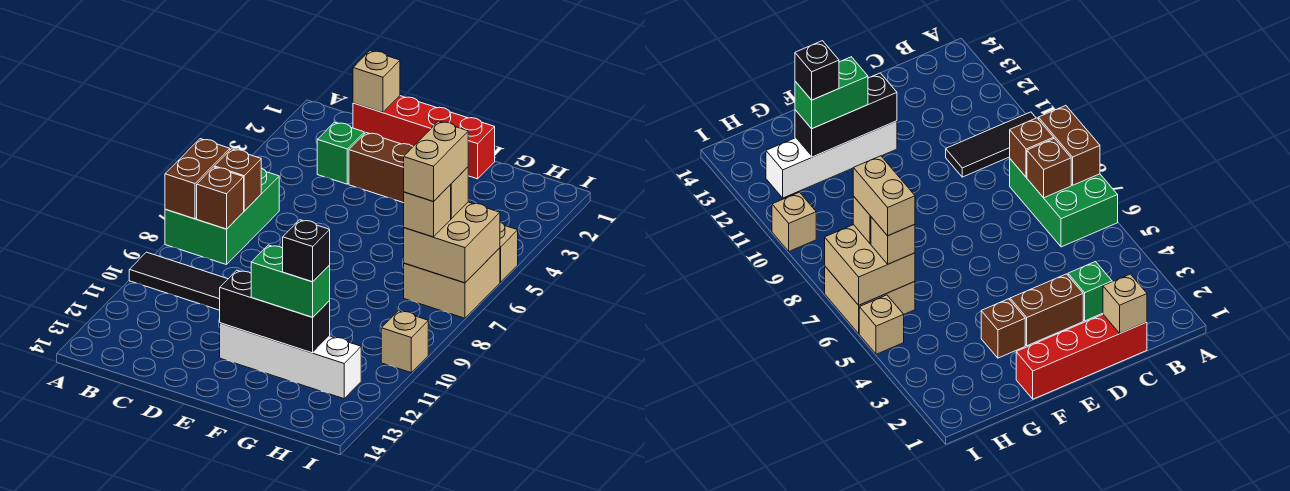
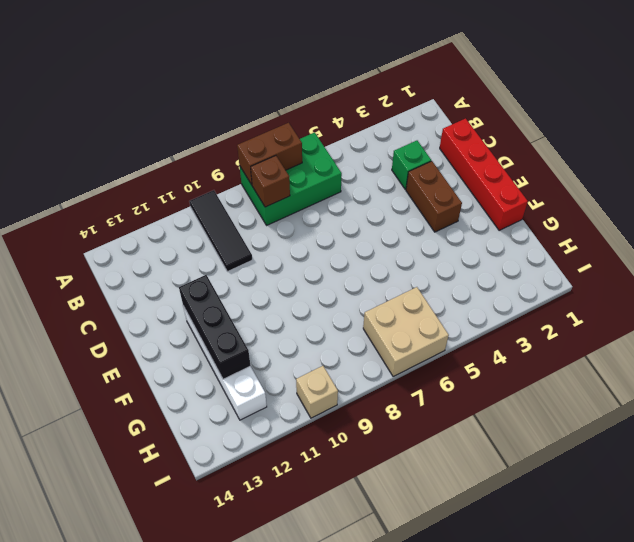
none -> brown brick F3 level 1
none -> tan brick I5 level 1
none -> brown brick B7 level 2

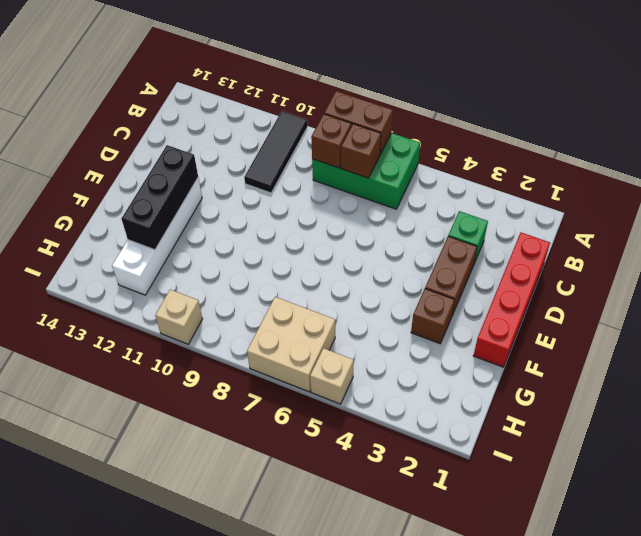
none -> tan brick C1 level 2
none -> tan brick H6:I7 level 2
none -> green brick F12:G12 level 3

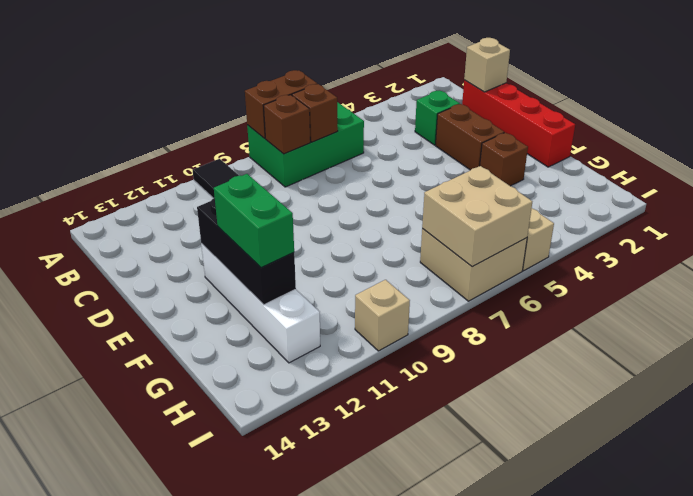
none -> tan brick H6 level 3
none -> tan brick H7 level 3
none -> black brick G12 level 4

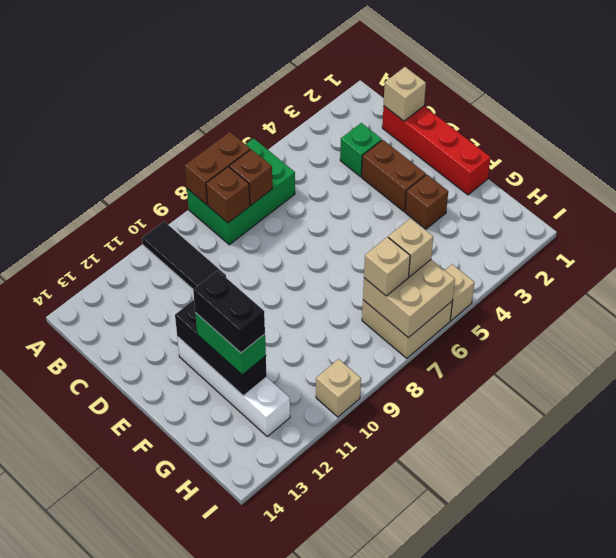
black brick F12:G12 level 4 -> black brick G12 level 4
none -> tan brick H6:H7 level 4

